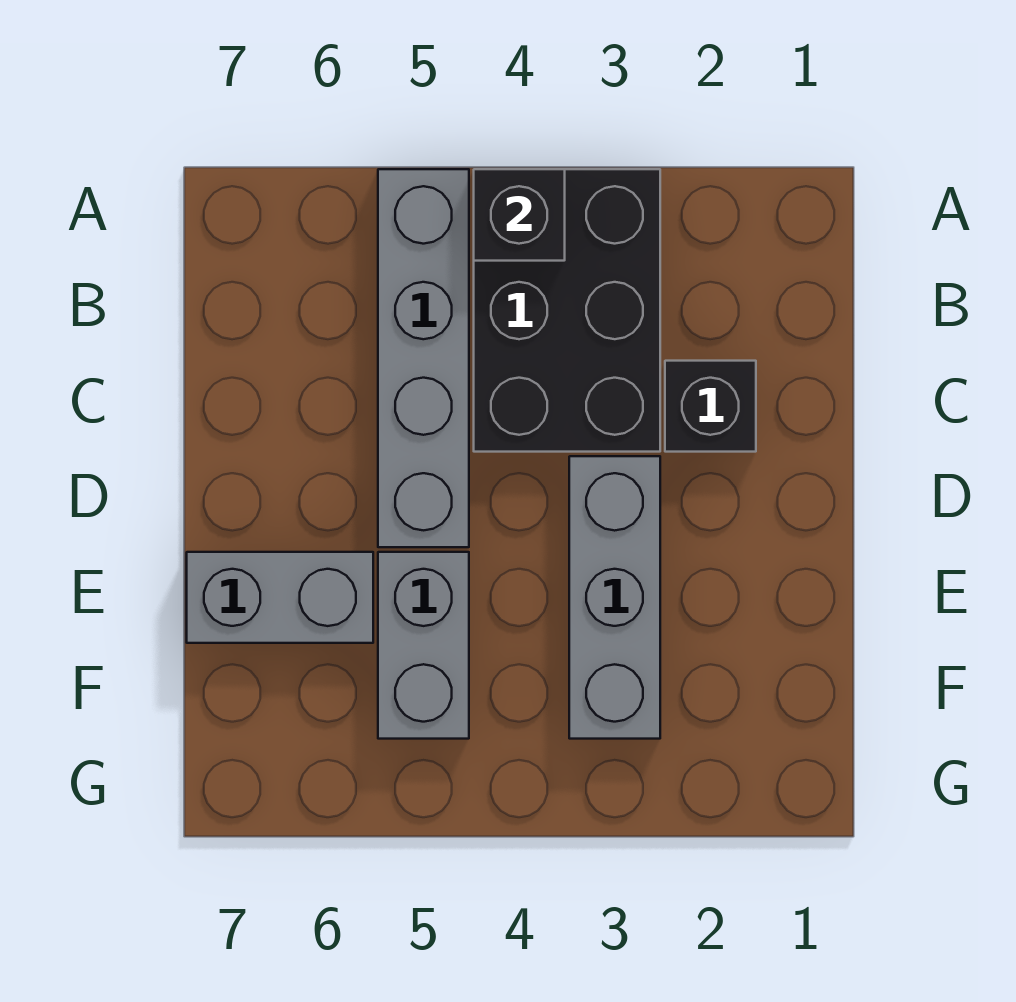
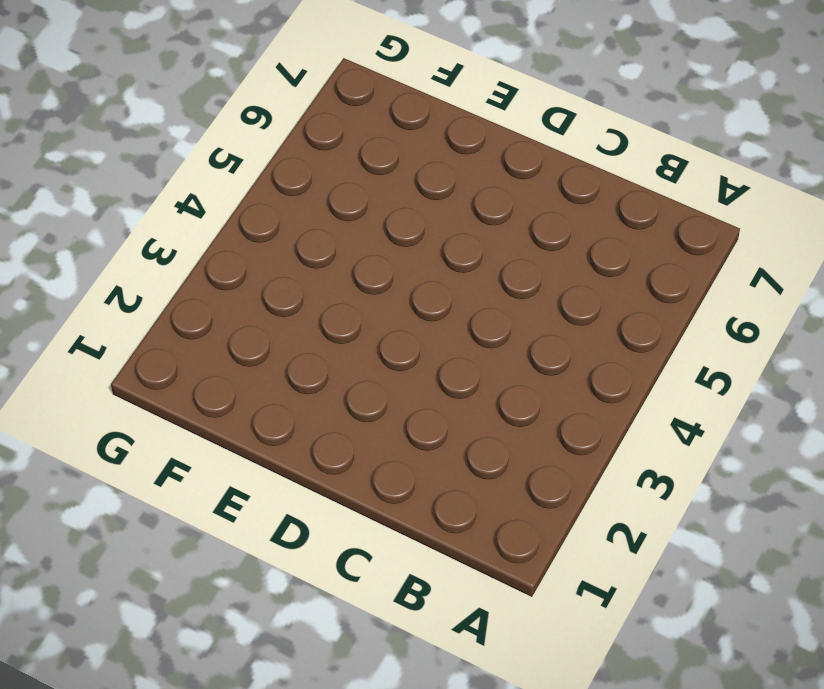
none -> black brick A3:C4 level 1
none -> grey brick A5:D5 level 1

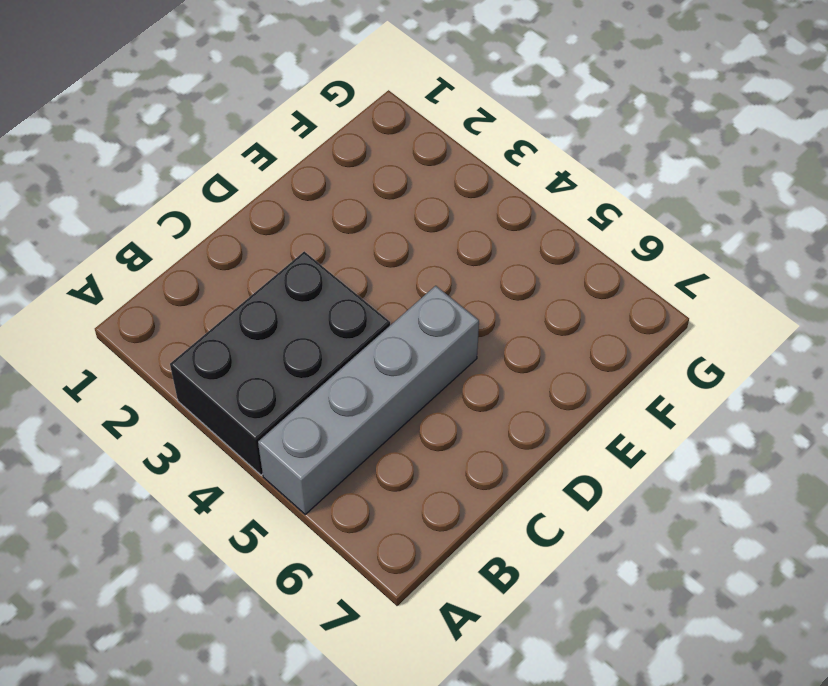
none -> black brick C2 level 1
none -> grey brick D3:F3 level 1

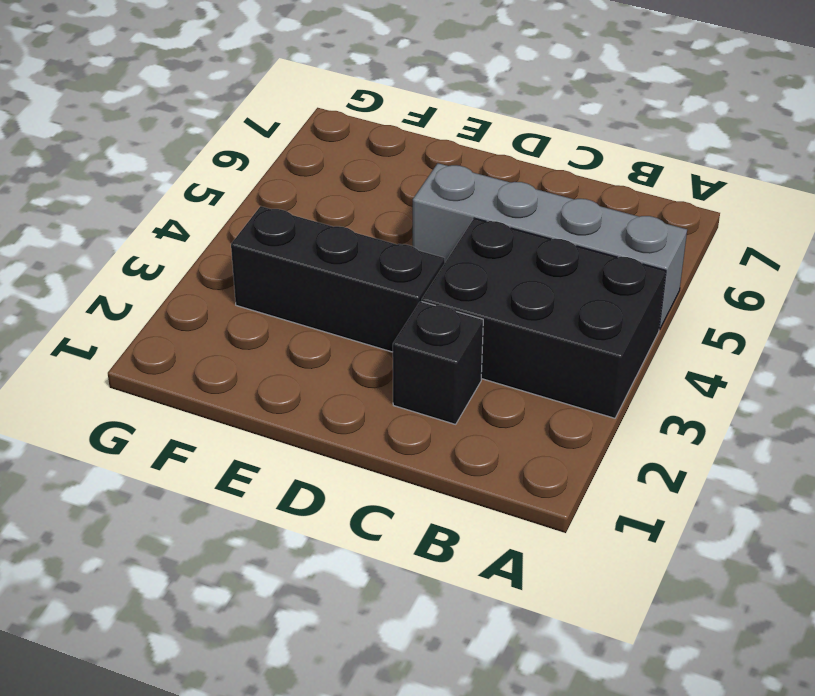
black brick D3:F3 level 1 -> grey brick D3:F3 level 1
none -> grey brick E5:F5 level 1
none -> grey brick E6:E7 level 1

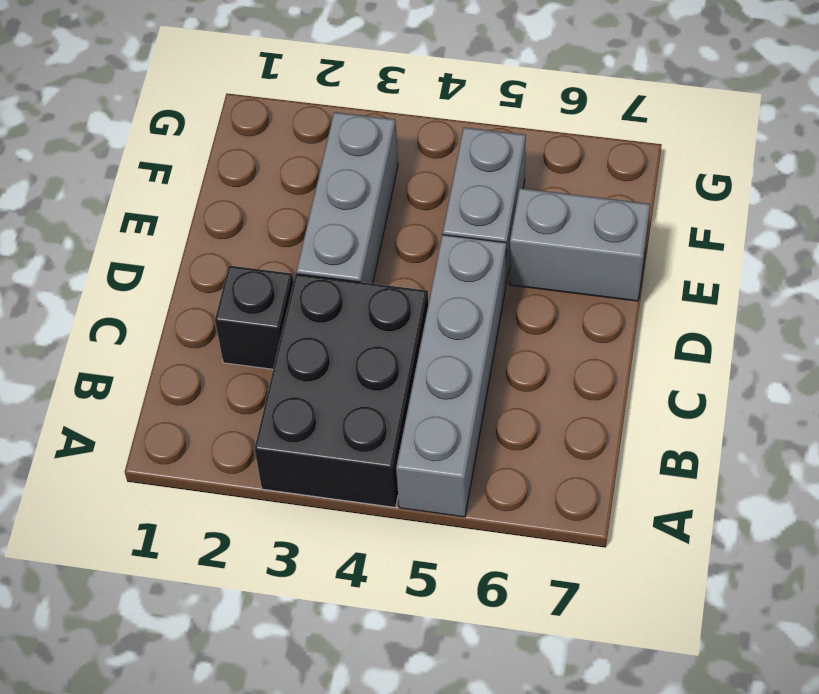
none -> black brick A4 level 2

